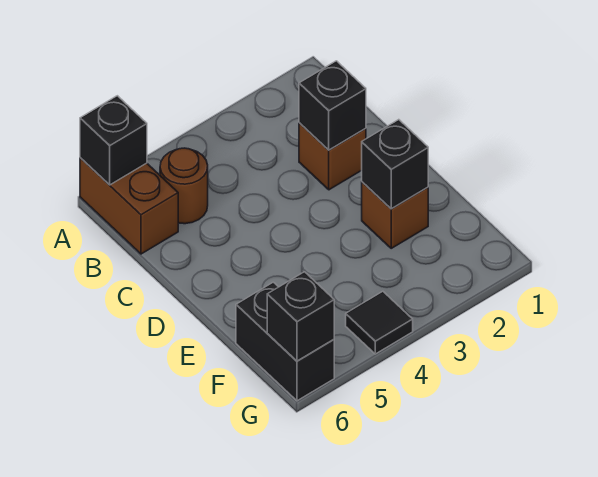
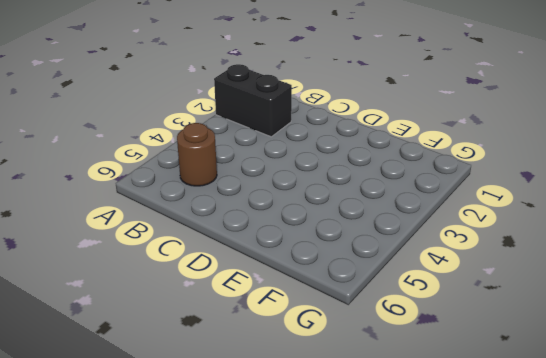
black brick A2:B2 level 1 -> black brick F6:G6 level 1
none -> brown brick A6:B6 level 1
none -> brown brick C2 level 1

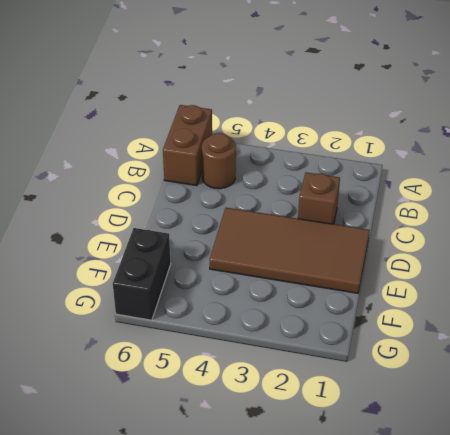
brown tile D1:E4 level 1 -> brown brick E2 level 1
none -> black tile G4 level 1
none -> black brick A6 level 2

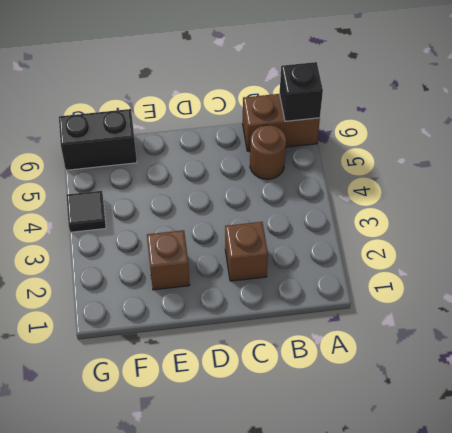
none -> black brick C2 level 2
none -> black brick E2 level 2

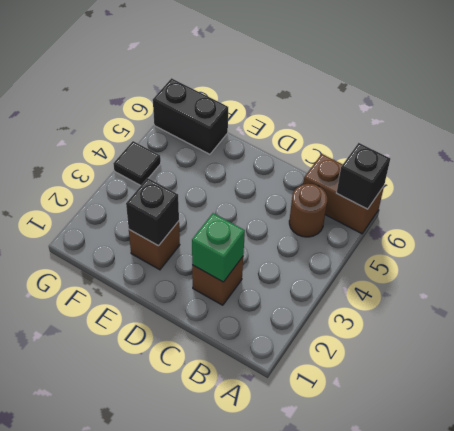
green brick C2 level 2 -> black brick C2 level 2
none -> black brick G6 level 2

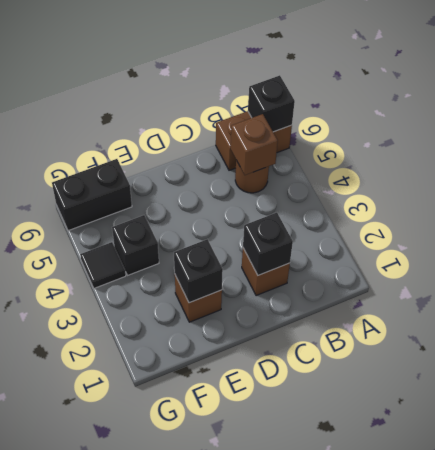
brown brick B5 level 2 -> none
black brick F4 level 1 -> black brick G6 level 2

